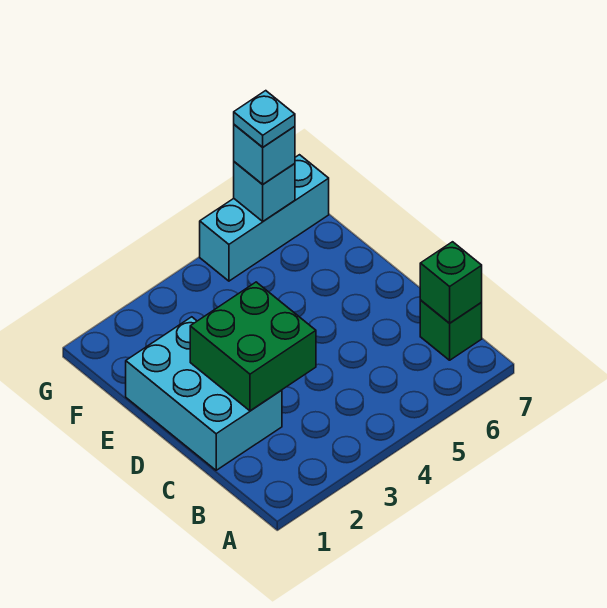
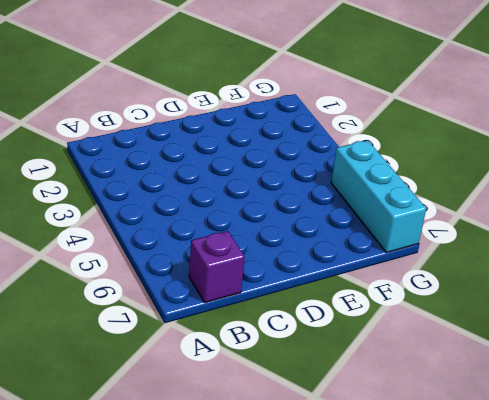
purple brick B7 level 1 -> green brick B7 level 1
none -> cyan brick C1:E2 level 1
none -> green brick B7 level 2

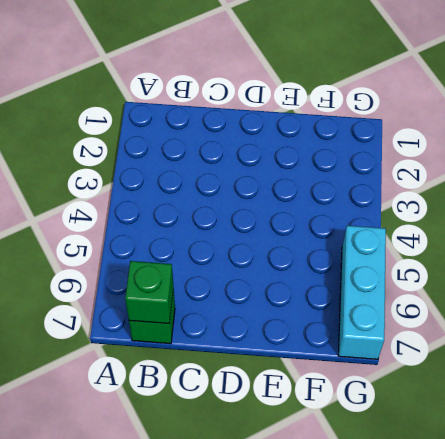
none -> cyan brick C1:E2 level 1
none -> green brick C2:D3 level 2

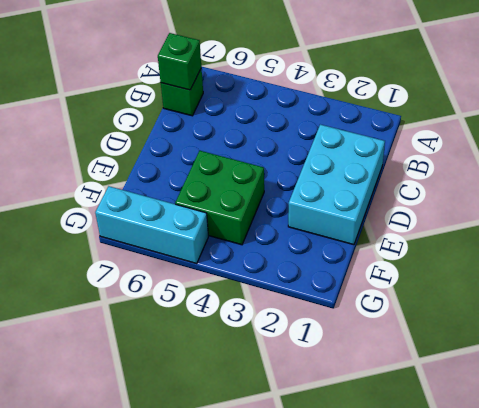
green brick E4:F5 level 1 -> green brick C2:D3 level 2
none -> cyan brick G6 level 2
none -> cyan brick G6 level 3

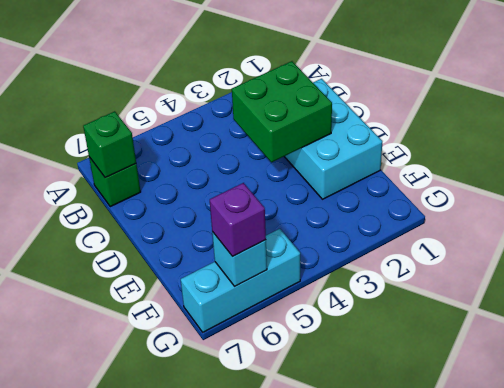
purple brick G6 level 3 -> cyan brick G6 level 3
none -> cyan plate G6 level 4

